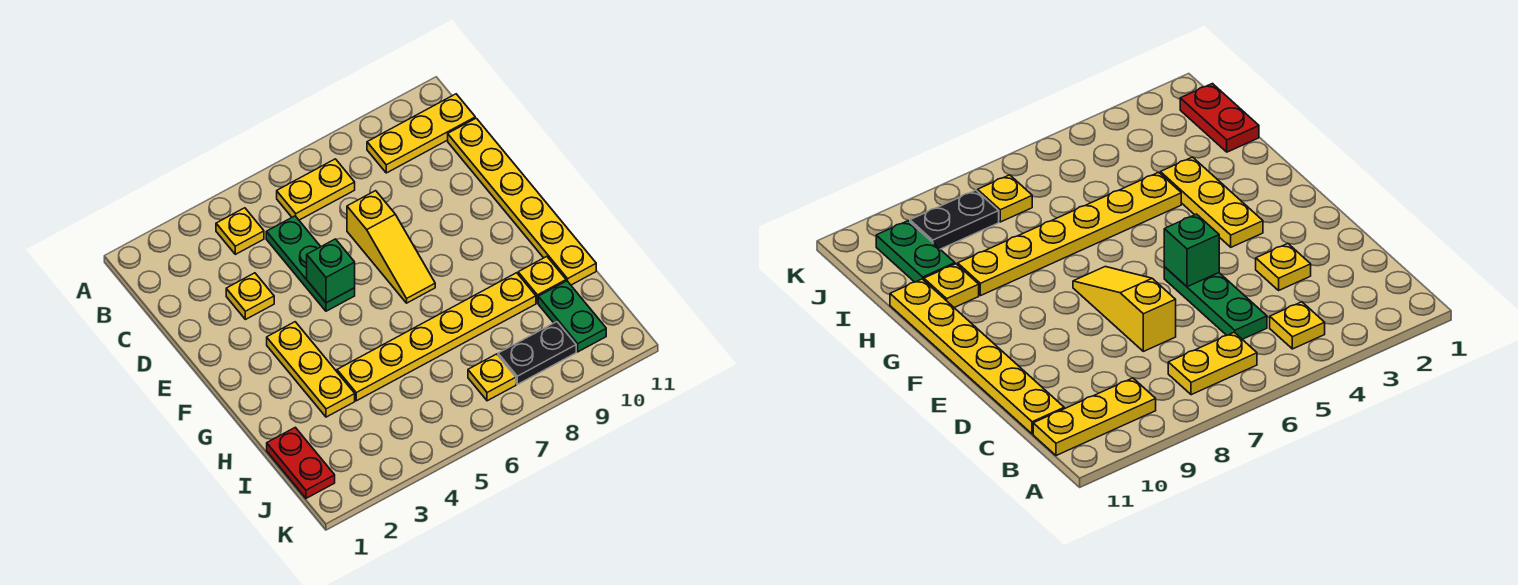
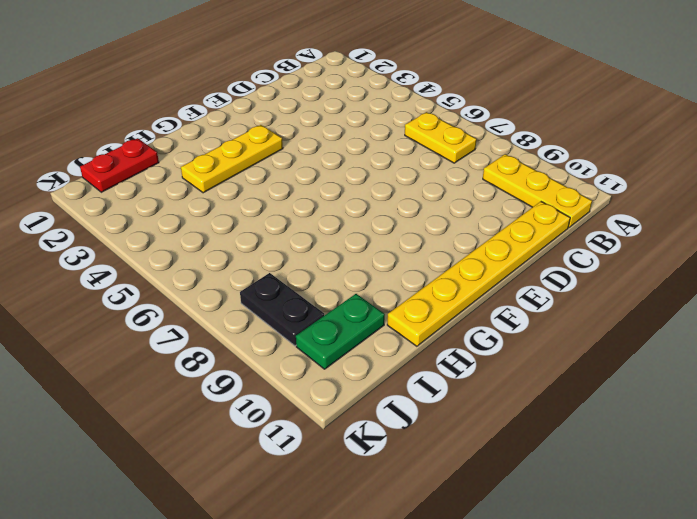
none -> yellow plate B4 level 1
none -> green plate C5:E5 level 1
none -> yellow plate D3 level 1

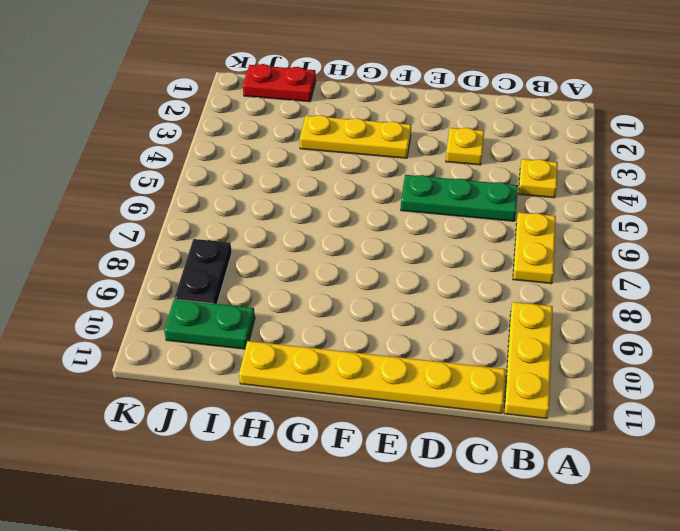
none -> yellow slope D7:F7 level 1 top D
none -> yellow plate H4:H9 level 1
none -> yellow plate H10 level 1

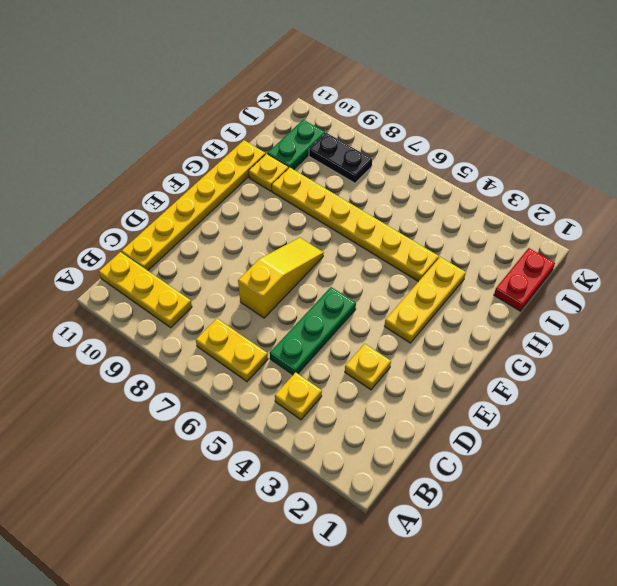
none -> yellow plate J7 level 1
none -> green brick E5 level 2

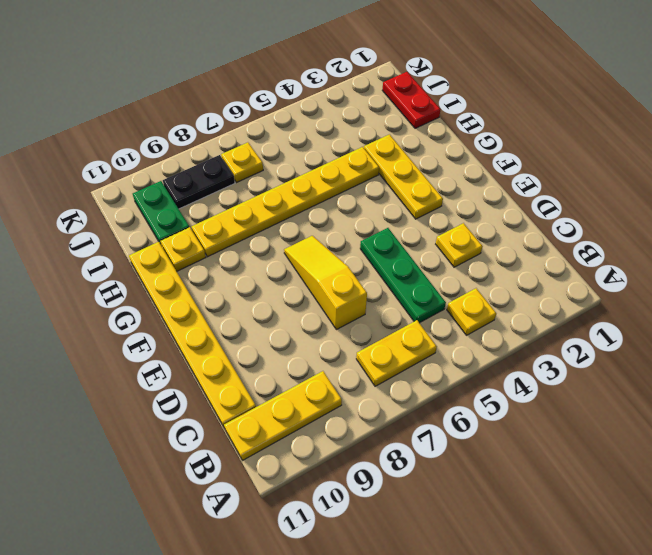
none -> green brick E5 level 2

